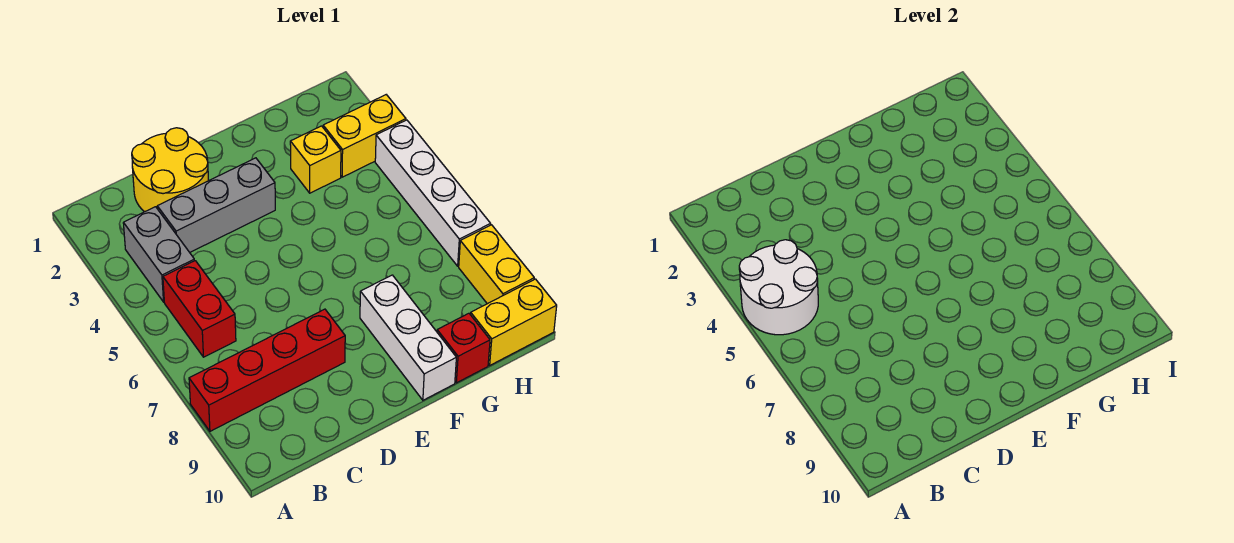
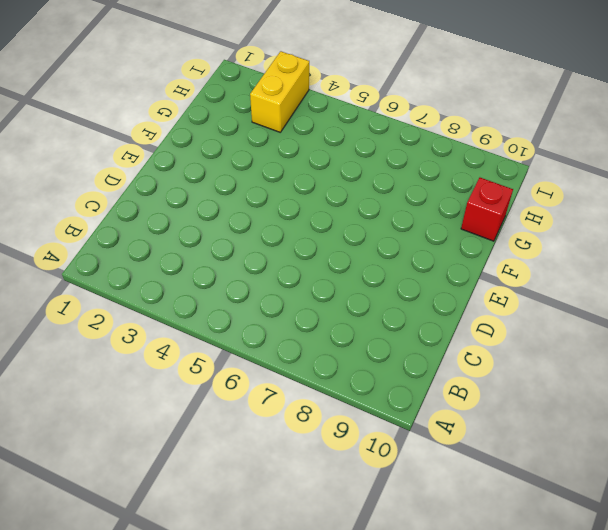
none -> red brick A8:D8 level 1
none -> grey brick B3:B4 level 1
none -> red brick B5:B6 level 1

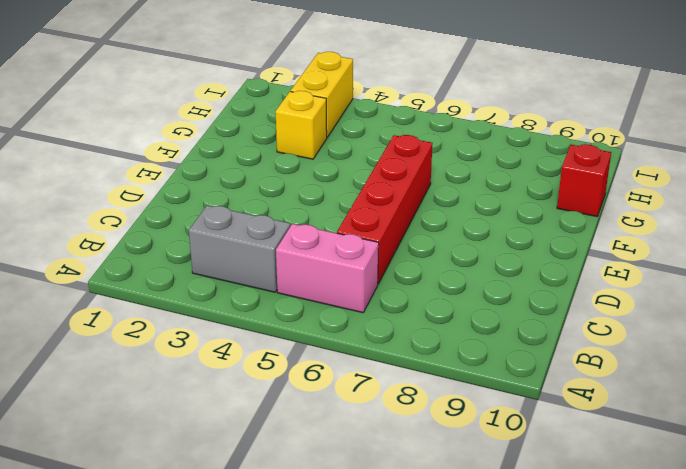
pink brick B5:B6 level 1 -> red brick B5:B6 level 1
red brick C6:F6 level 1 -> red brick A8:D8 level 1
none -> yellow round brick C1:D2 level 1
none -> grey brick C3:E3 level 1
none -> white brick F8:F10 level 1

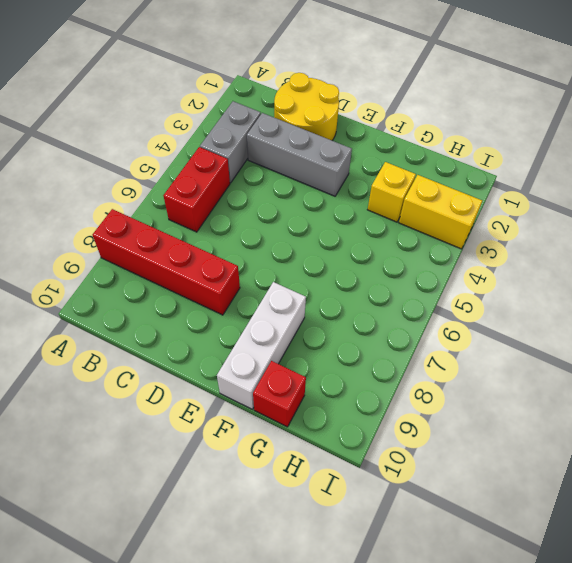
none -> yellow brick H10:I10 level 1
none -> white brick I4:I7 level 1
none -> yellow brick I8:I9 level 1

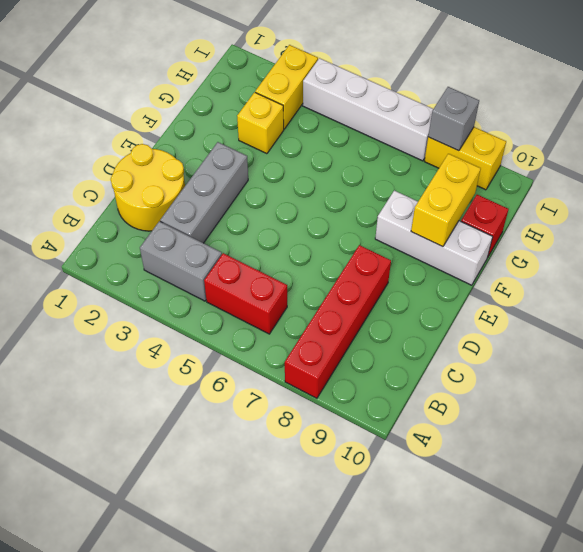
yellow brick F9:G9 level 2 -> yellow brick H10:I10 level 1
grey brick I8 level 2 -> none
none -> white round brick A4:B5 level 2

